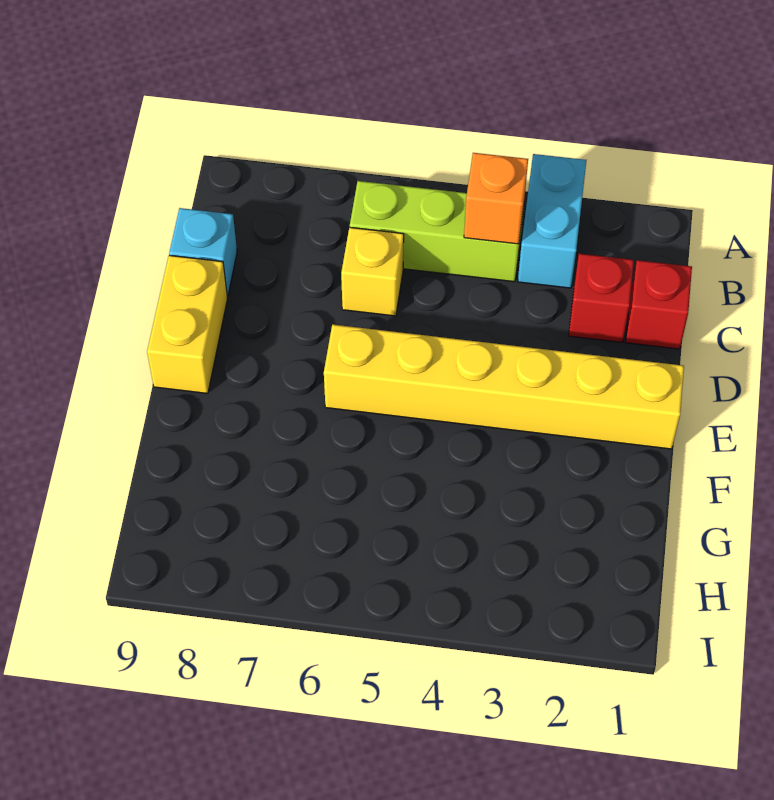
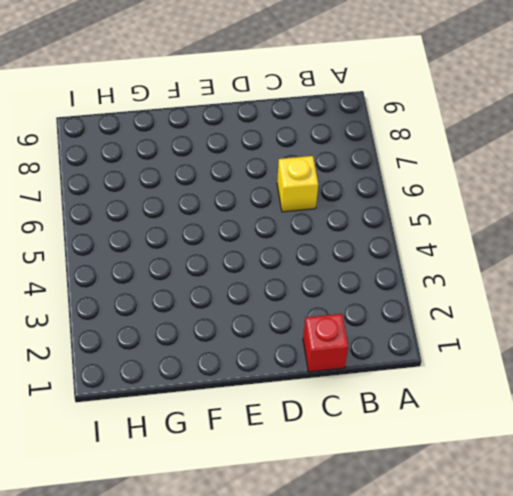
none -> cyan brick A3:B3 level 1
none -> lime brick B4:B6 level 1

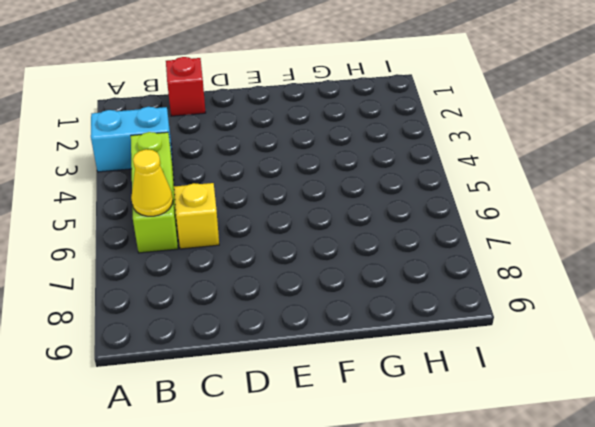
yellow cone B6 level 2 -> none
none -> red brick C2 level 1
none -> cyan brick C9 level 1

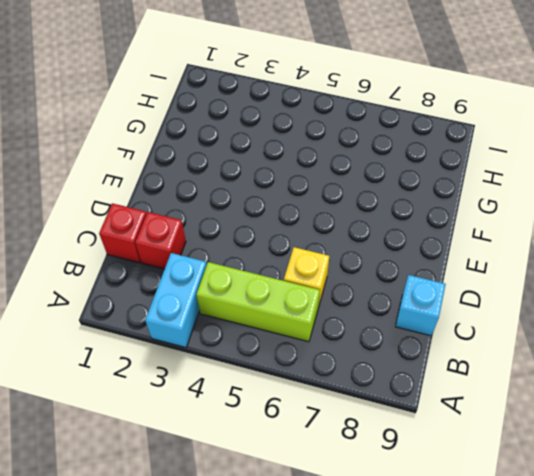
none -> yellow brick D9:E9 level 1
none -> yellow brick E1:E6 level 1

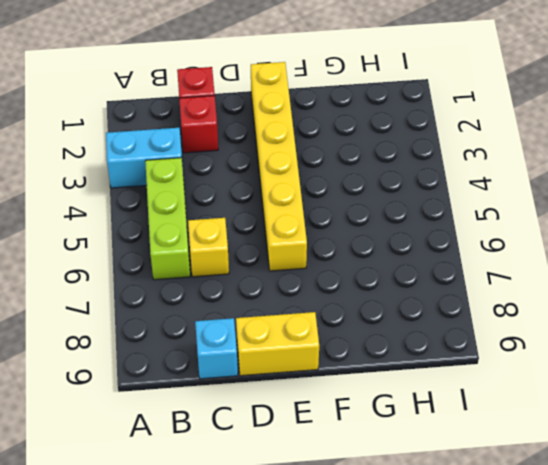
none -> orange brick B4 level 2

